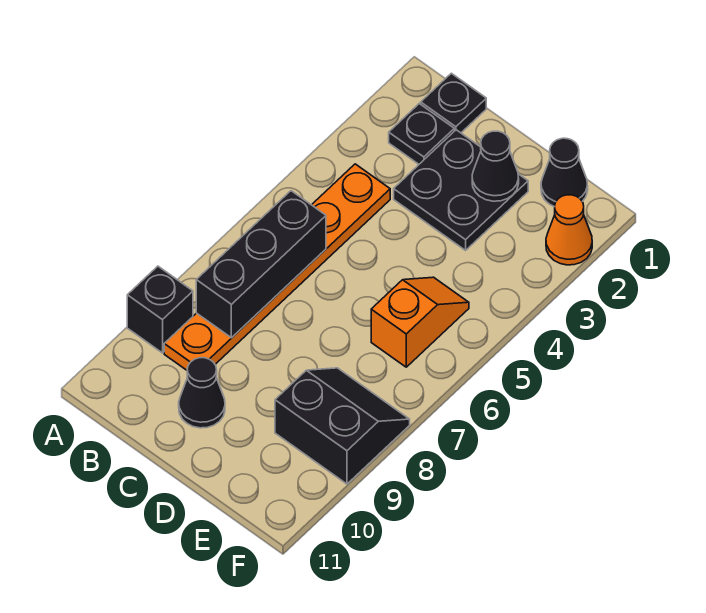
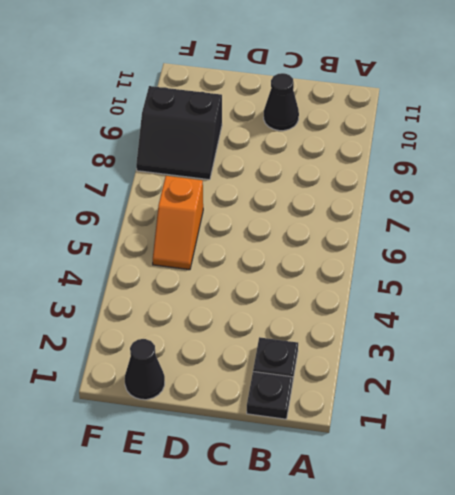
none -> black brick A9 level 1
none -> orange plate B4:B9 level 1
none -> black plate C2:D3 level 1

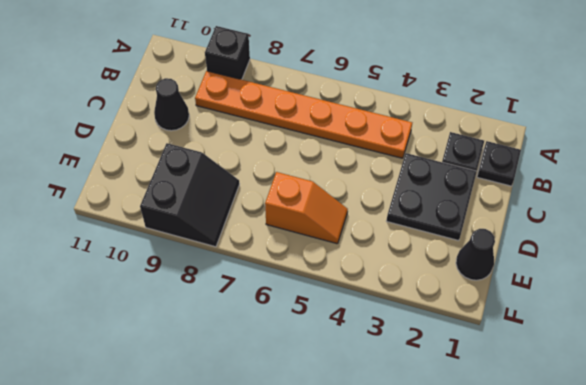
none -> orange cone F2 level 1
none -> black brick B6:B8 level 2
none -> black cone D2 level 2

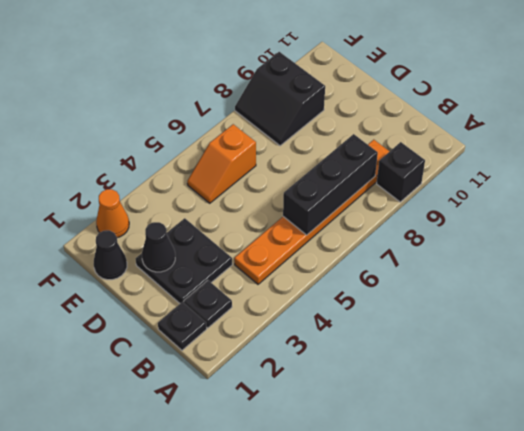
none -> black cone C10 level 1

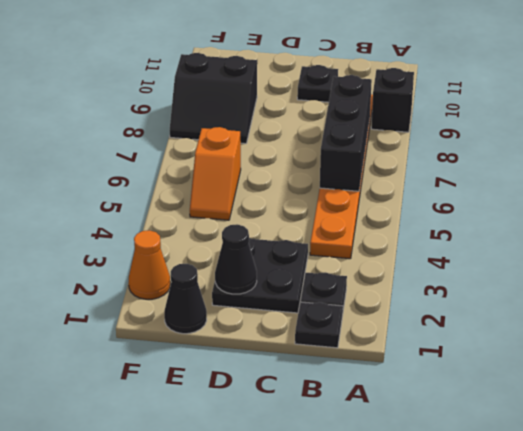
black plate C10 level 1 -> black cone C10 level 1

